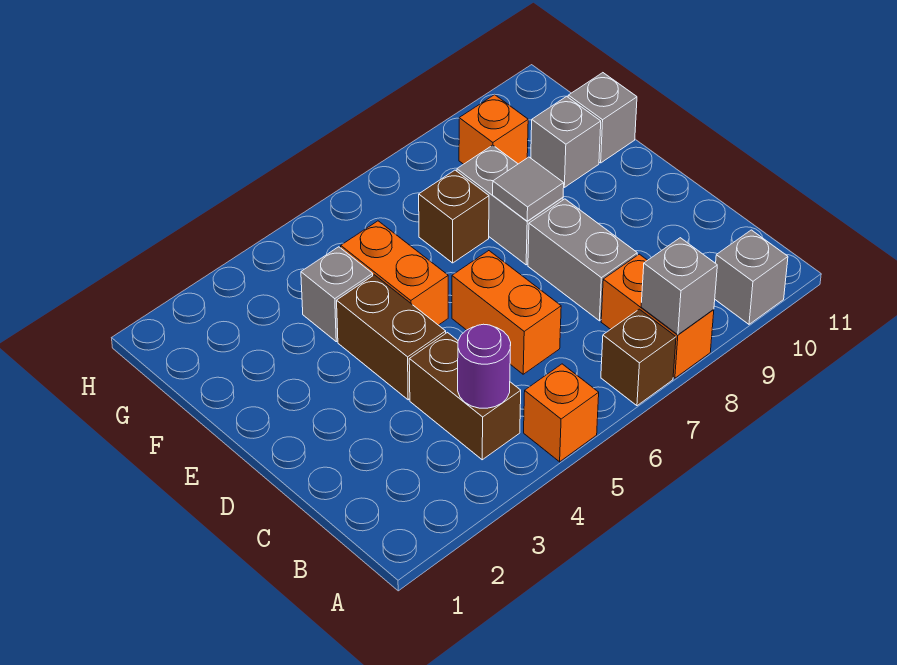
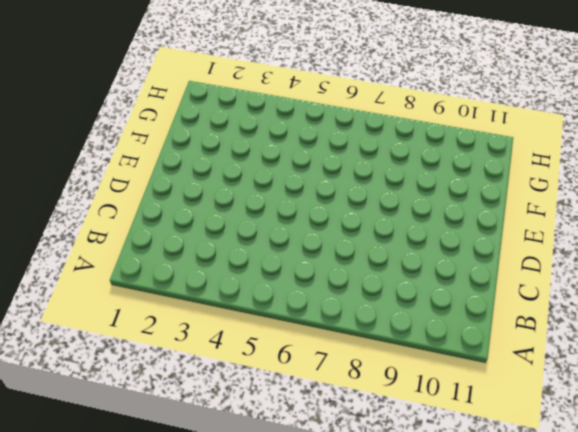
none -> orange brick A5 level 1
none -> brown brick A7 level 1
none -> orange brick A8:B8 level 1

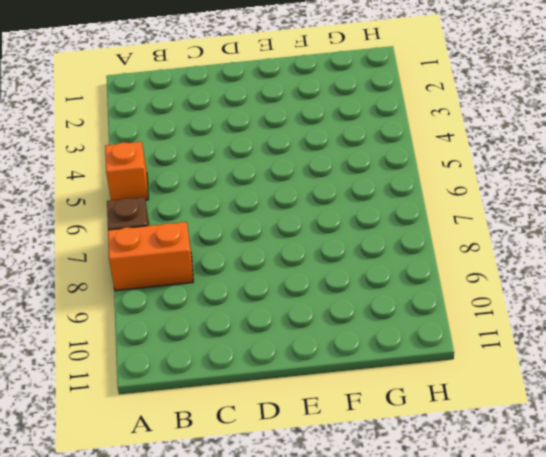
none -> grey brick A10 level 1
none -> brown brick B4:C4 level 1
none -> orange brick C6:D6 level 1

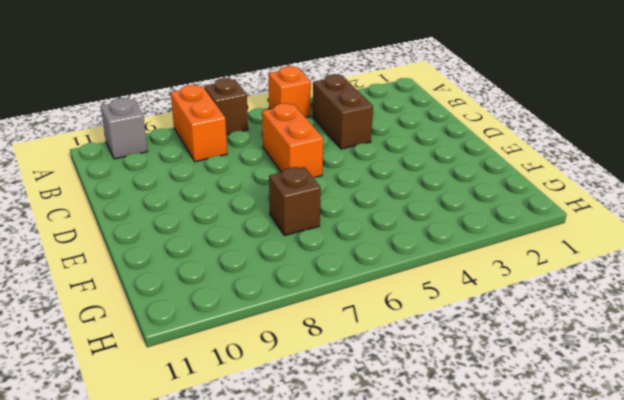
none -> grey brick C8:D8 level 1
none -> brown brick D4:E4 level 1
none -> orange brick E5:F5 level 1

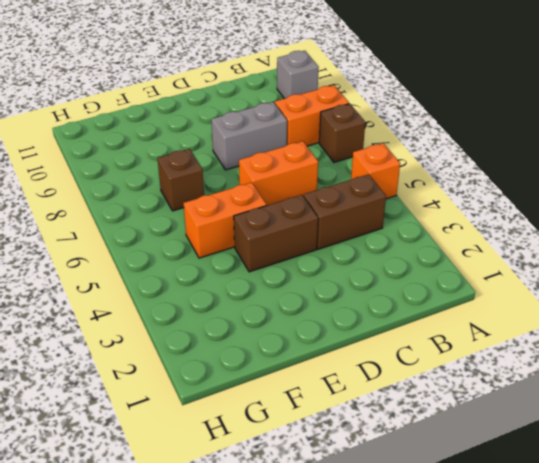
none -> grey brick E8:F8 level 1
none -> grey brick F4 level 1
none -> grey brick F10 level 1

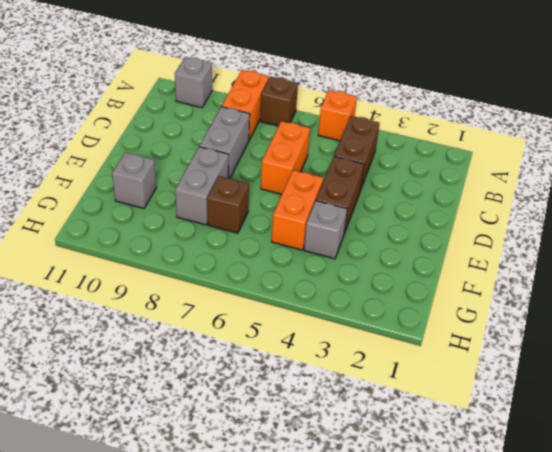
none -> grey brick F11 level 1
none -> orange brick G9 level 1
none -> grey brick A8 level 2

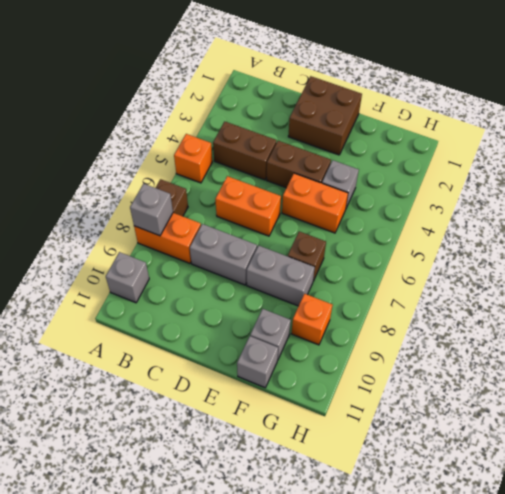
brown brick D1:E2 level 1 -> none
none -> purple round brick B4 level 2
none -> grey tile E8 level 2

